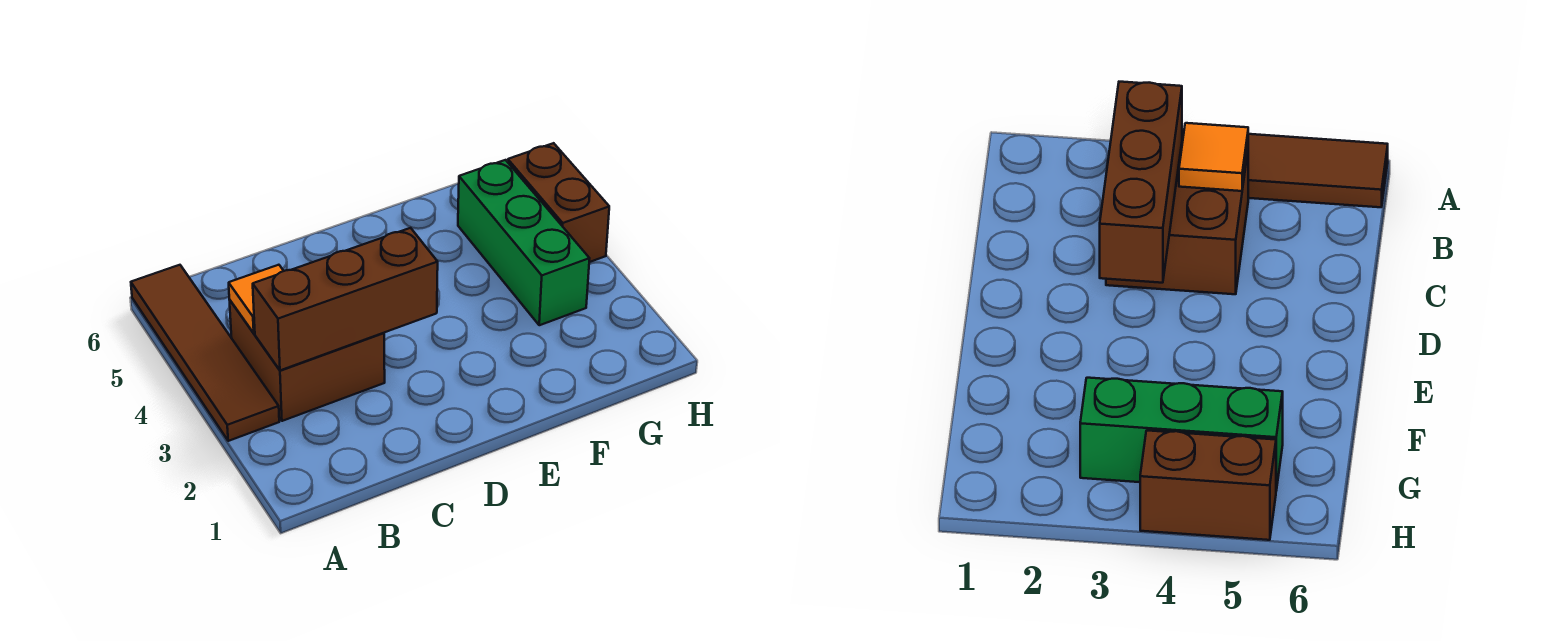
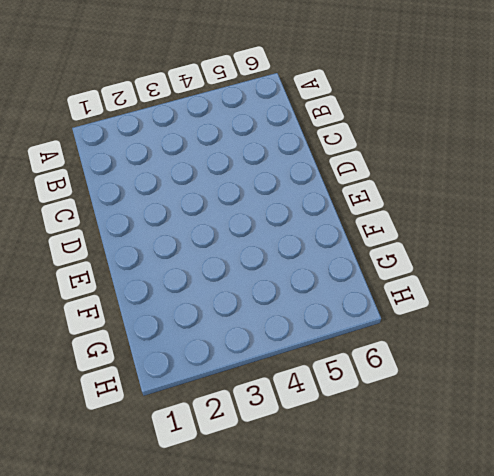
none -> brown tile A3:A6 level 1
none -> brown brick B3:C4 level 1

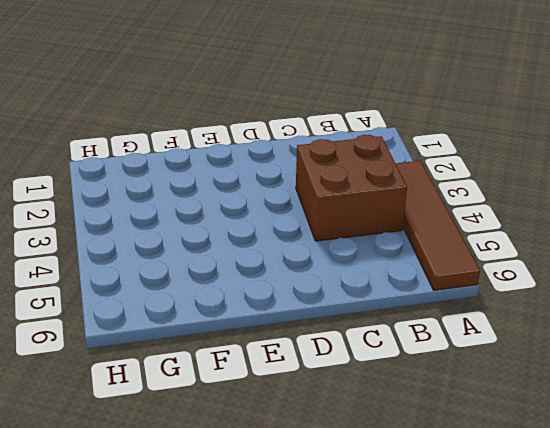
none -> green brick G3:G5 level 1
none -> brown brick H4:H5 level 1

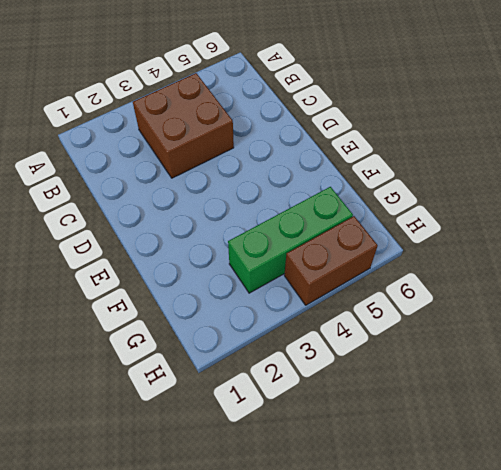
none -> brown tile A3:A6 level 1
none -> brown brick B3:D3 level 2

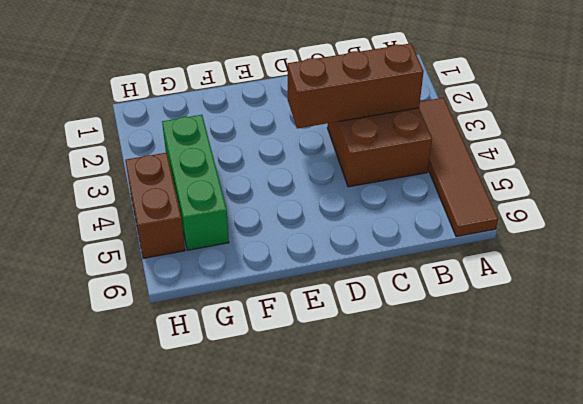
none -> orange tile B4 level 2

